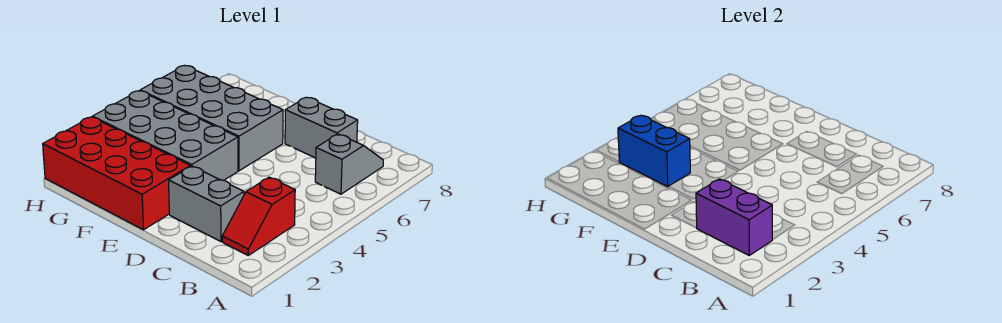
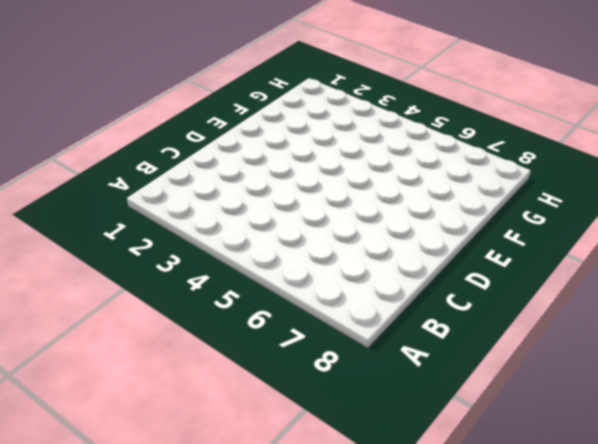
none -> red slope B2:B3 level 1 top 3
none -> grey slope B6:B7 level 1 top 6

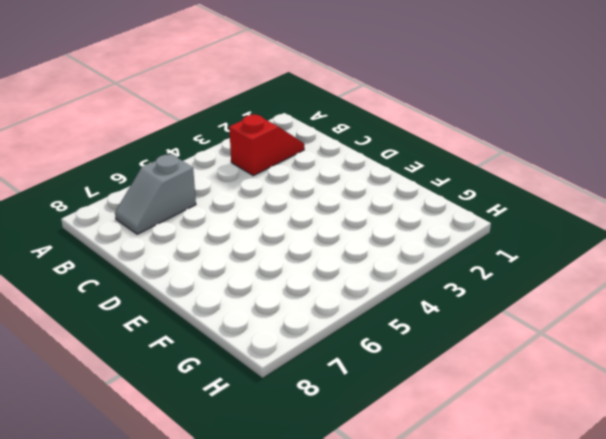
none -> grey brick C2:D2 level 1
none -> grey brick C7:D7 level 1

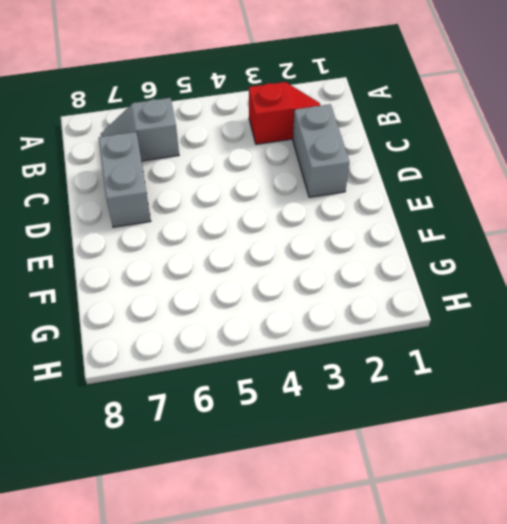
none -> red brick E1:H2 level 1
none -> grey brick E3:H4 level 1

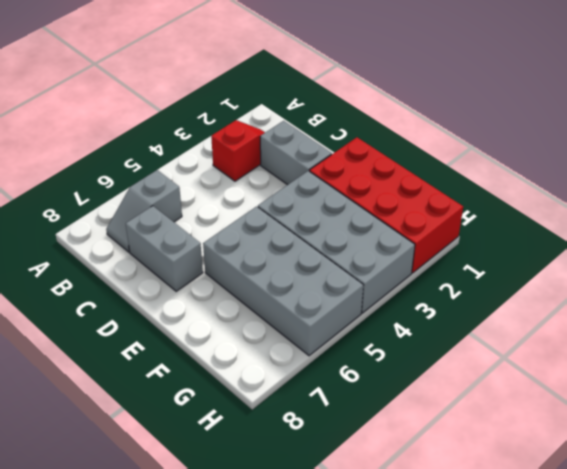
none -> purple brick B2:C2 level 2
none -> blue brick F3:G3 level 2

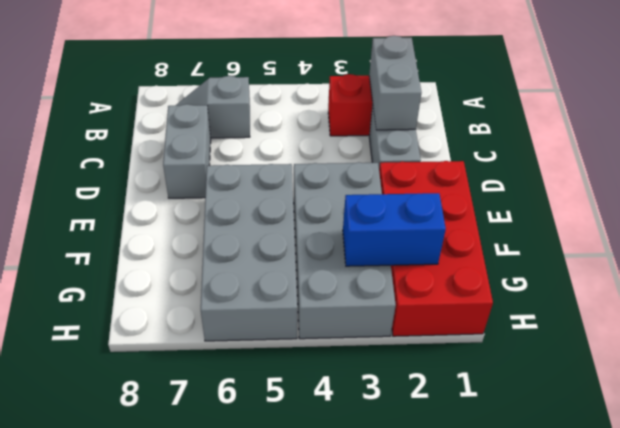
grey brick B2:C2 level 2 -> purple brick B2:C2 level 2
blue brick G2:G3 level 2 -> blue brick F3:G3 level 2

